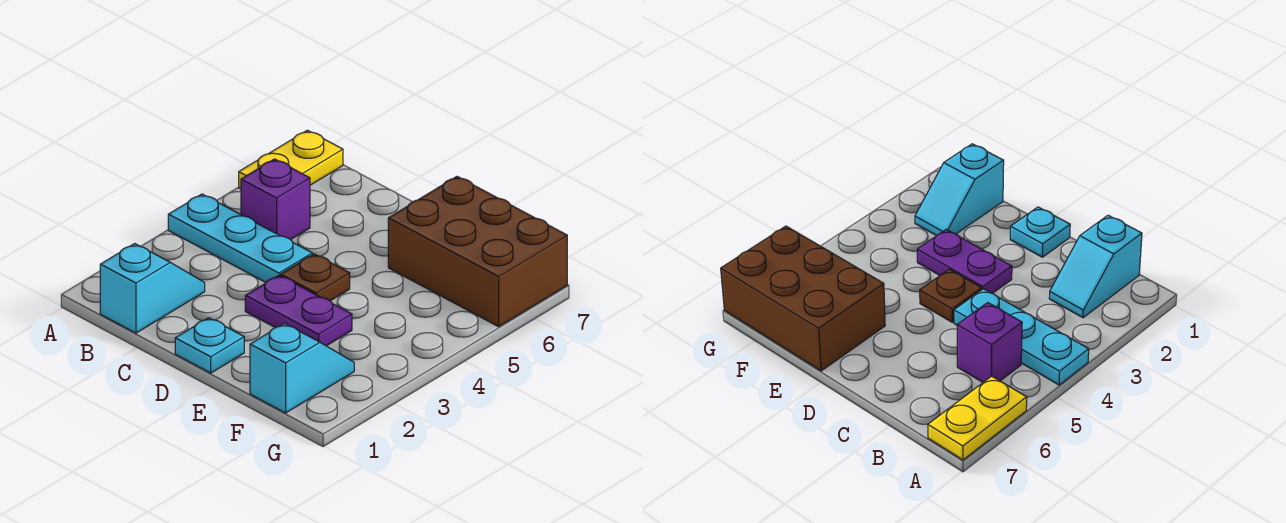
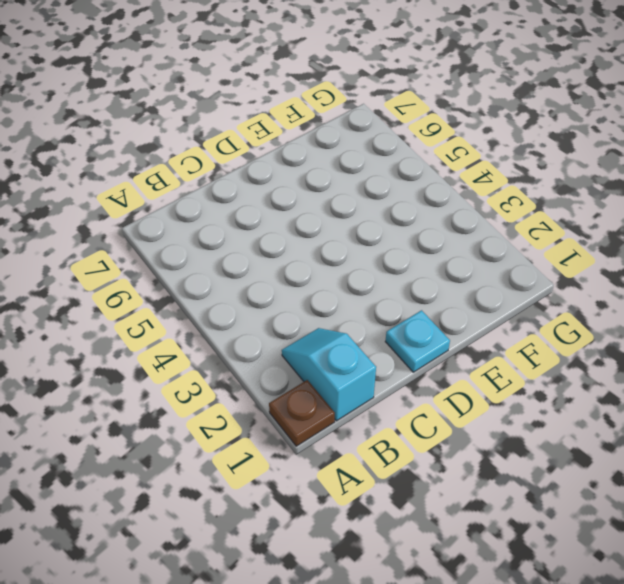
brown plate A1 level 1 -> brown plate D4 level 1
none -> cyan plate A4:C4 level 1
none -> yellow plate A6:A7 level 1

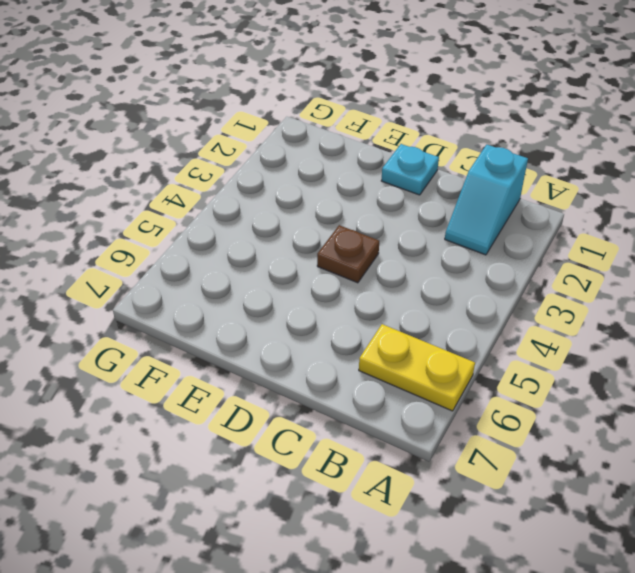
yellow plate A6:B6 level 1 -> yellow plate A6:A7 level 1
none -> cyan plate A4:C4 level 1
none -> purple brick B5 level 1

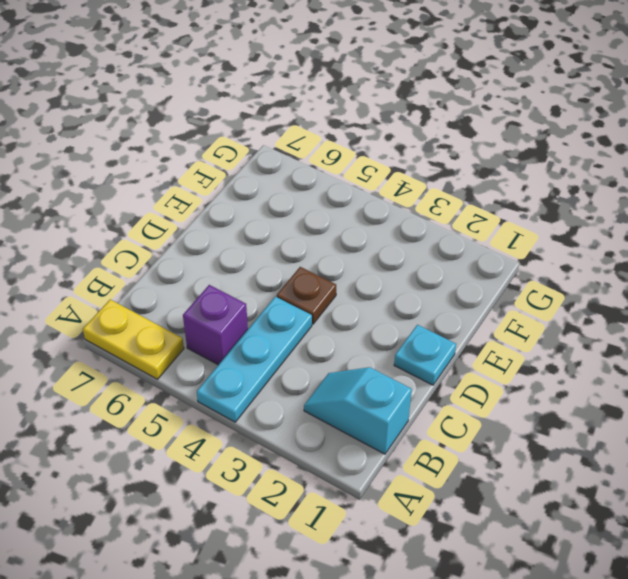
none -> purple plate D3:E3 level 1
none -> brown brick E6:G7 level 1

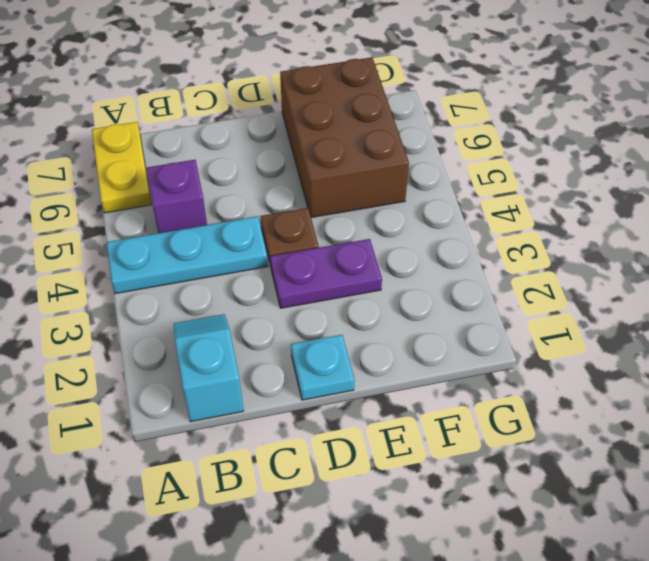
brown brick E5:F7 level 1 -> brown brick E6:G7 level 1
none -> cyan slope F1:F2 level 1 top 1

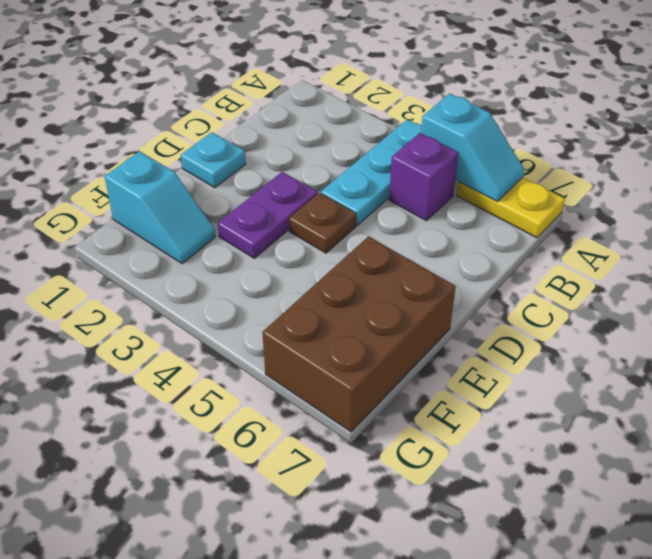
cyan slope A5:A6 level 2 top 5 -> cyan slope B1:B2 level 1 top 1

